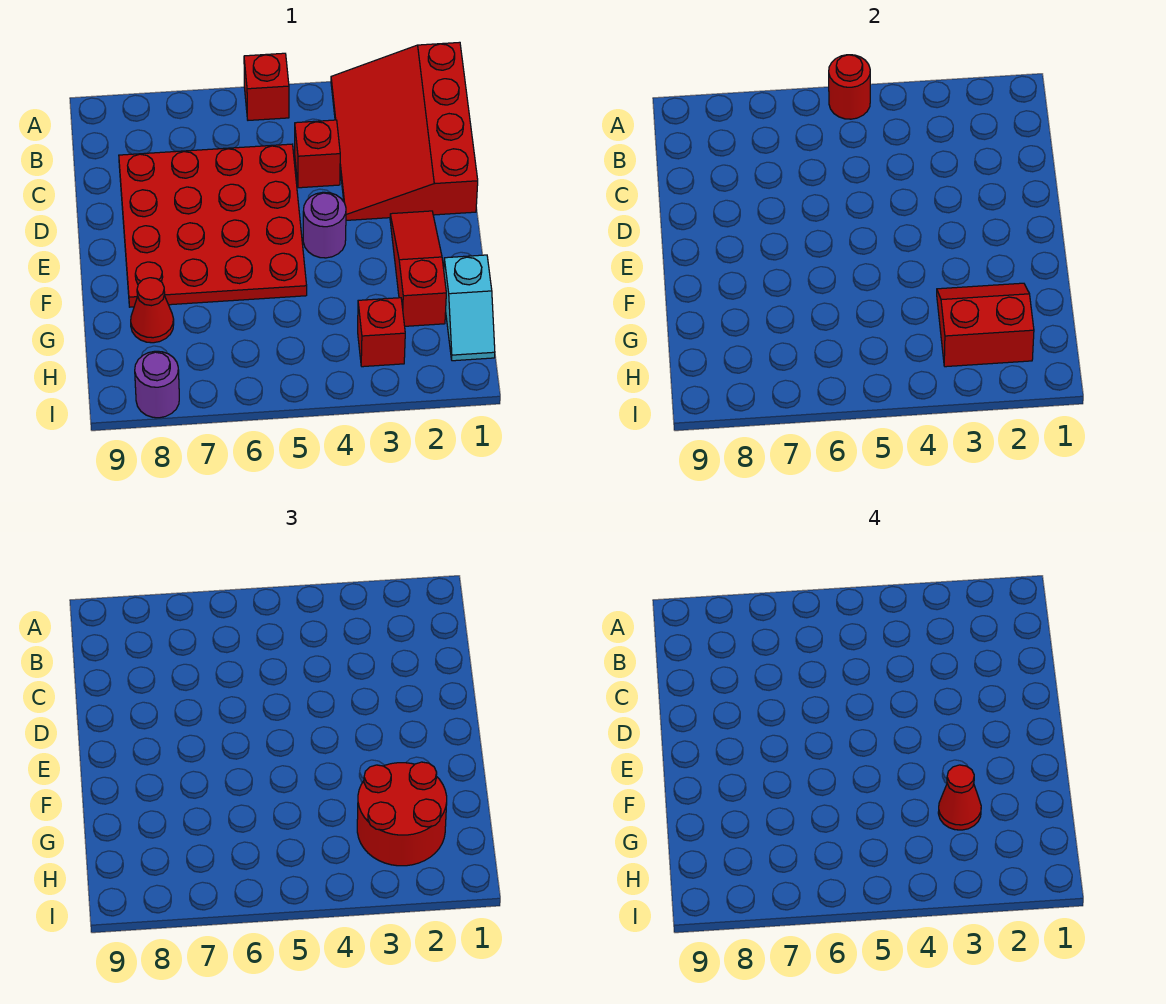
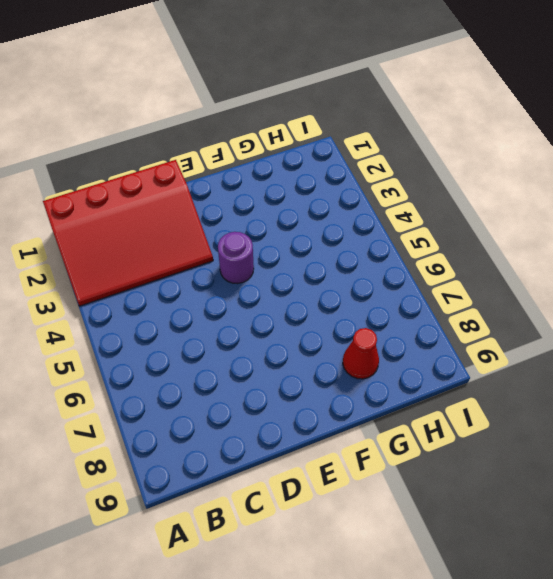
none -> red brick A5 level 1
none -> red brick C4 level 1
none -> red plate C5:F8 level 1

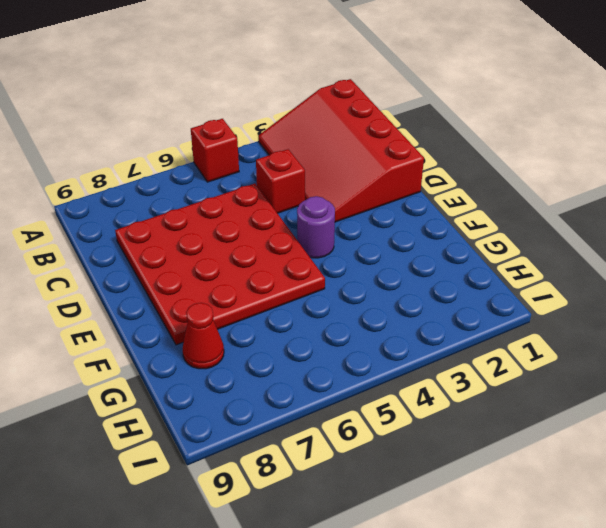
none -> red slope E2:G2 level 1 top G
none -> cyan slope G1:H1 level 1 top G
none -> red brick H3 level 1

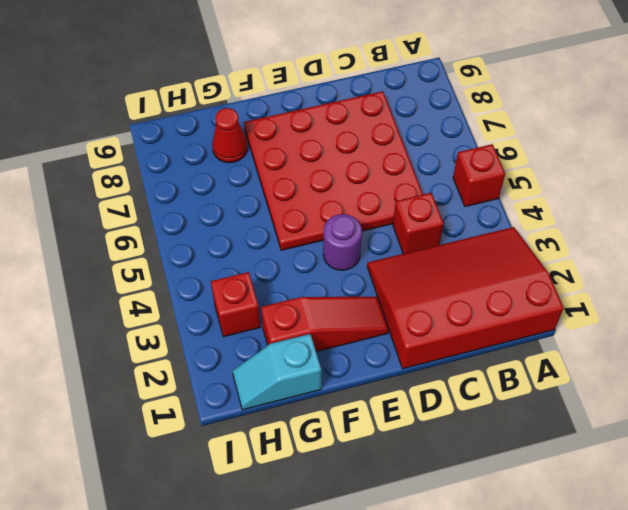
none -> purple round brick I8 level 1
none -> red round brick A5 level 2
none -> red slope G2:H3 level 2 top H

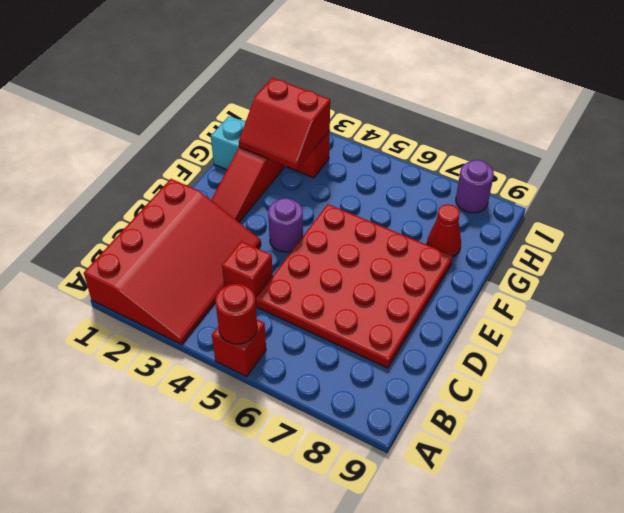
none -> red round brick G2:H3 level 3
none -> red cone G3 level 4

